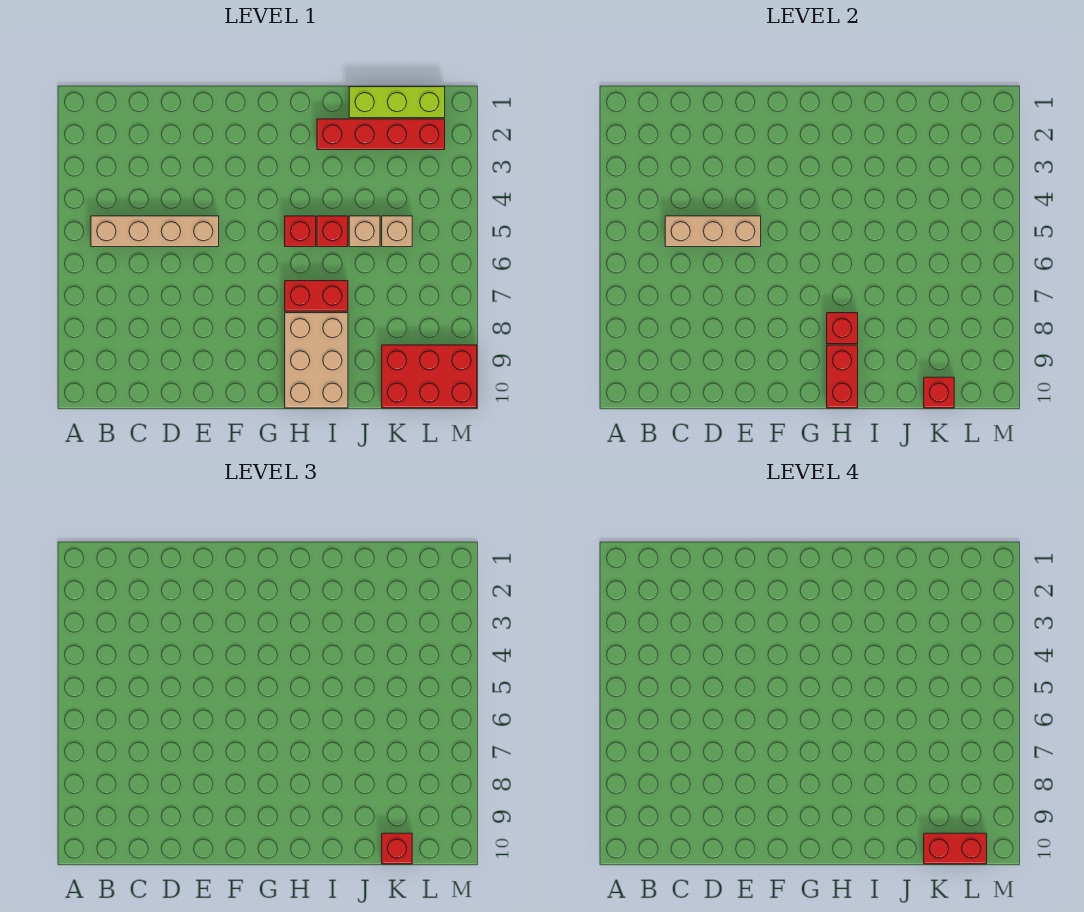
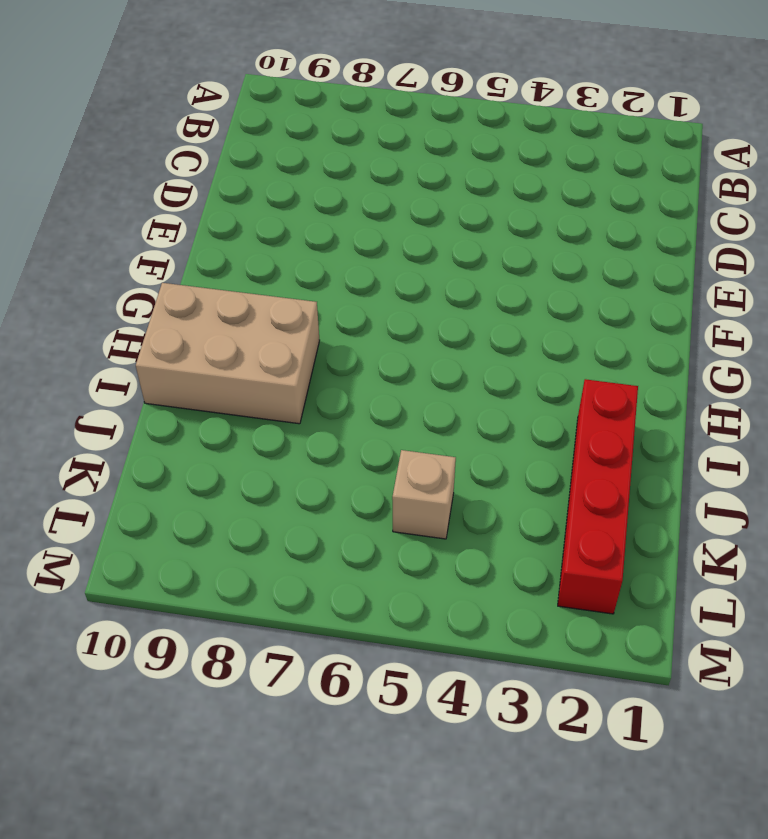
none -> tan brick B5:E5 level 1
none -> red brick H5 level 1
none -> red brick H7:I7 level 1

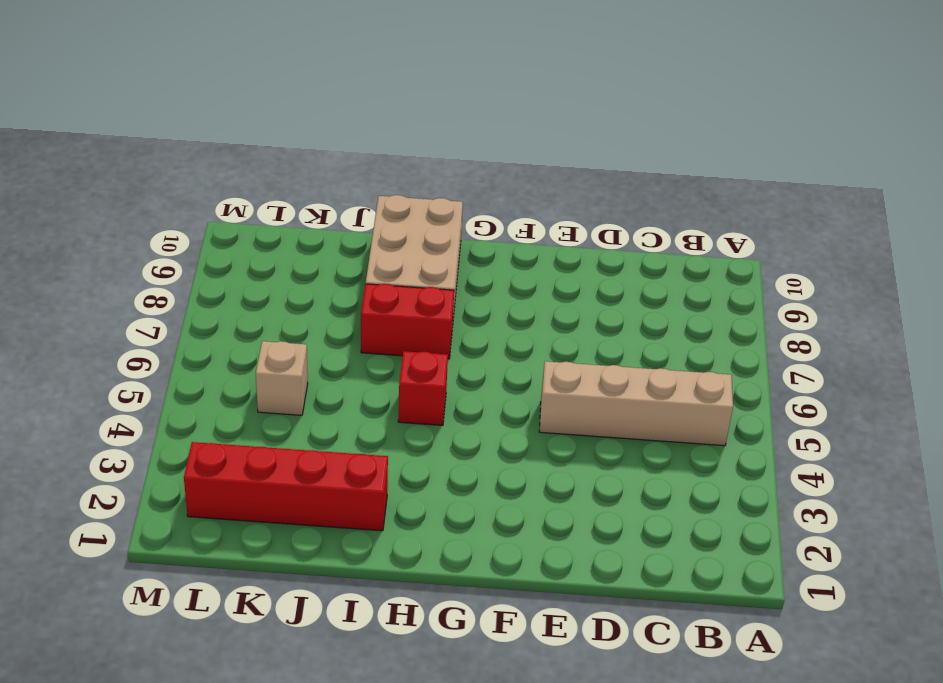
none -> red brick I5 level 1
none -> lime brick J1:L1 level 1
none -> tan brick J5 level 1

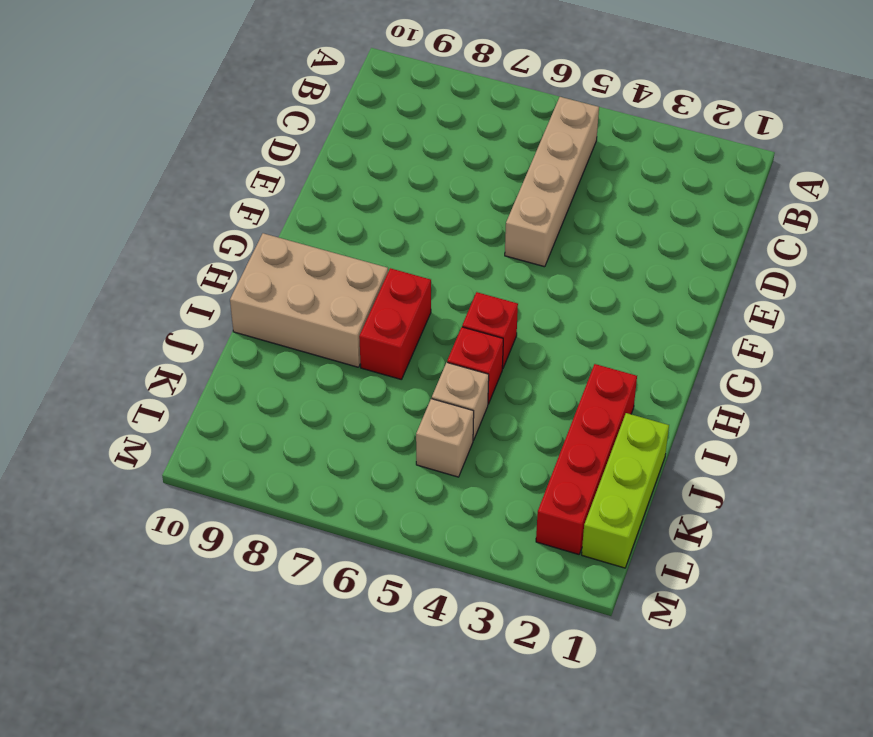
none -> red brick K9:M10 level 1
none -> tan brick C5:E5 level 2
none -> red brick H8 level 2

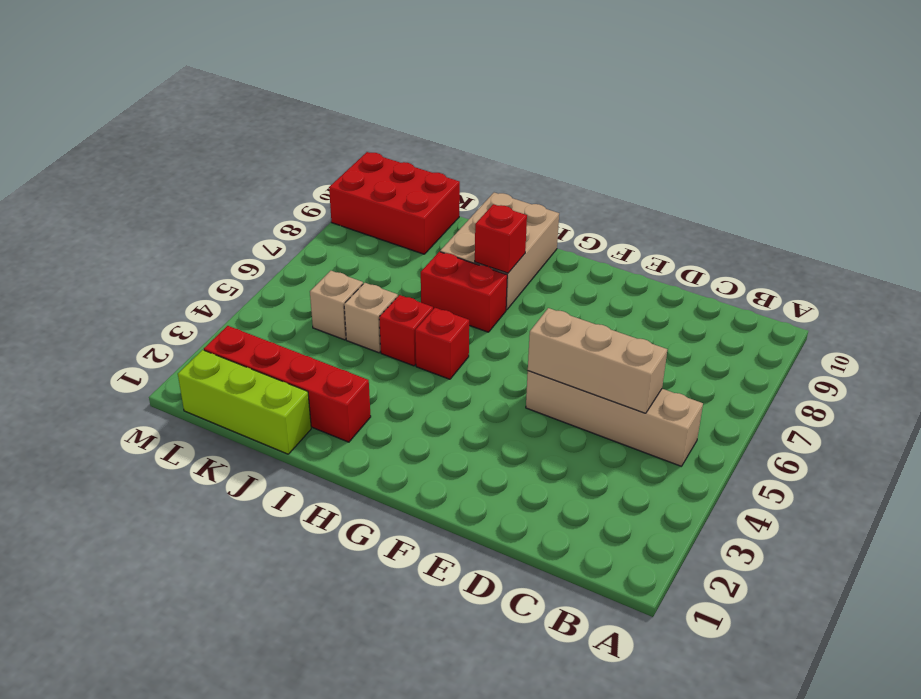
none -> red brick H9:H10 level 2
none -> red brick K10 level 2
none -> red brick K10 level 3

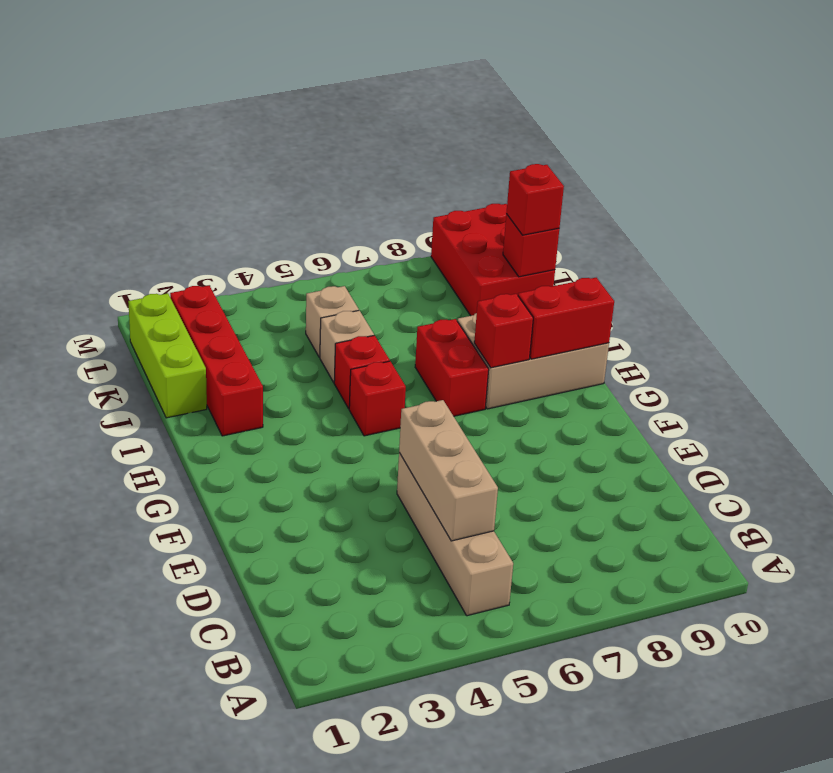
none -> red brick K10:L10 level 4

